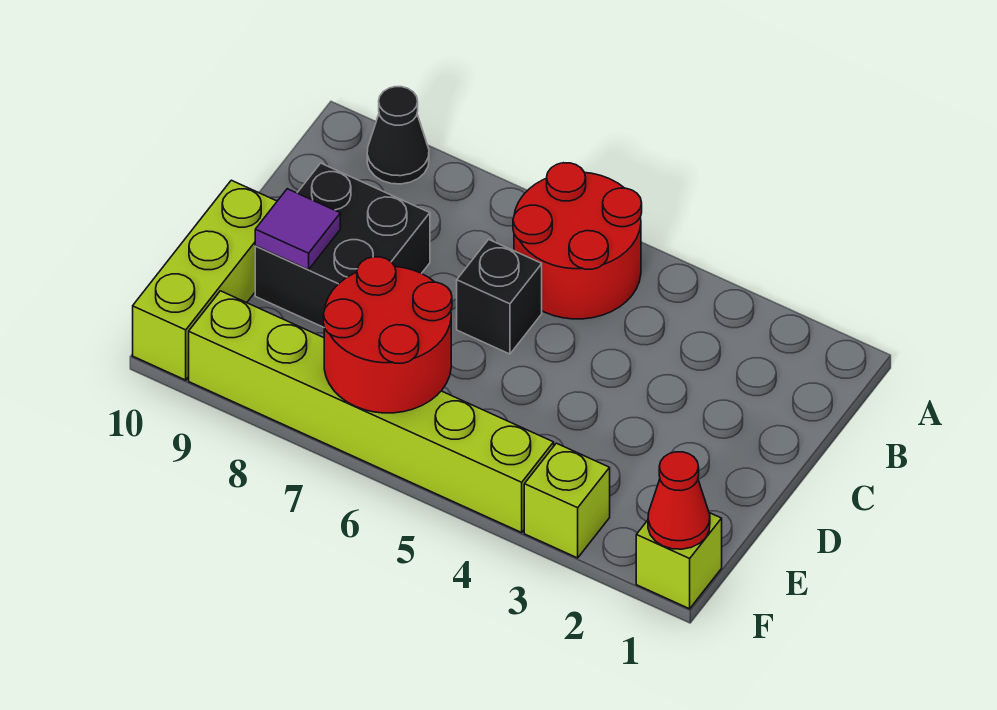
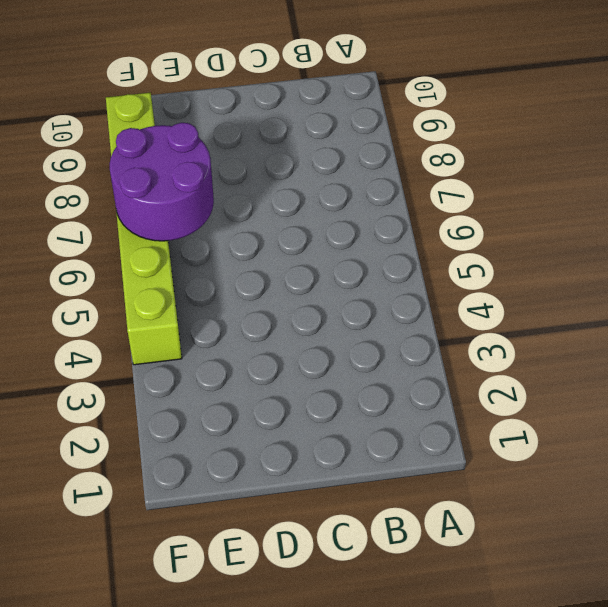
purple round brick E6:F7 level 2 -> red round brick E6:F7 level 2
none -> red round brick A5:B6 level 1
none -> black cone A9 level 1

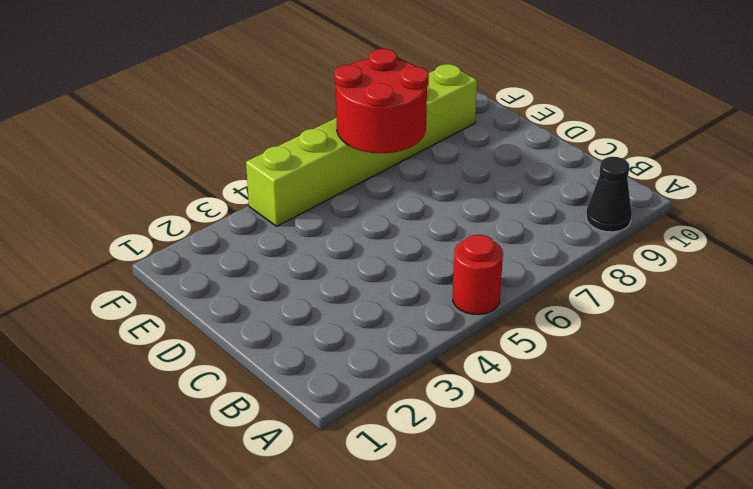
red round brick A5 level 1 -> red round brick A5:B6 level 1
none -> black brick C6 level 1
none -> black brick C8:D9 level 1

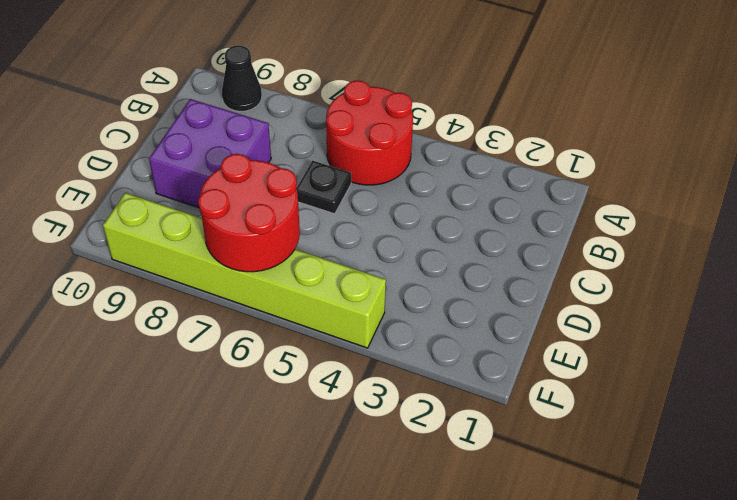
black plate C6 level 1 -> black brick C6 level 1
purple brick C8:D9 level 1 -> black brick C8:D9 level 1
none -> lime brick D10:F10 level 1
none -> lime brick F1 level 1

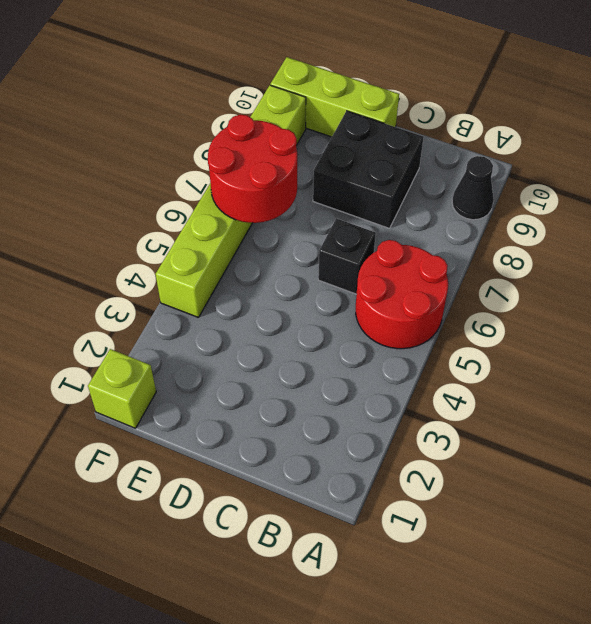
none -> lime brick F3 level 1
none -> purple tile D9 level 2

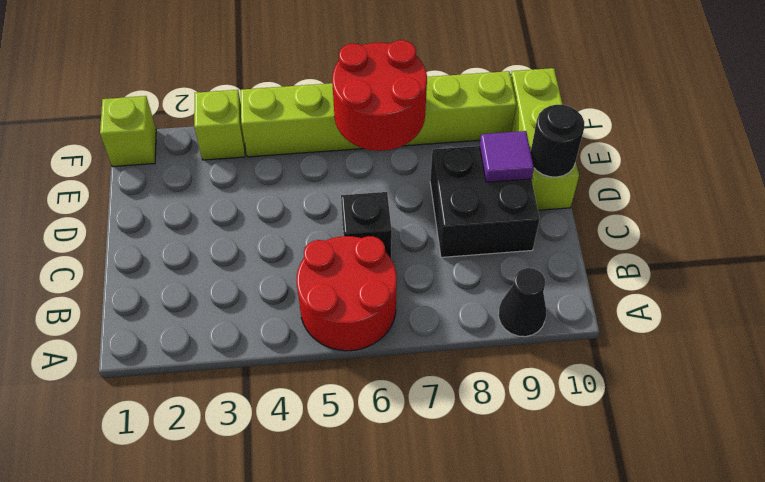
black round brick D10 level 2 -> none
none -> red cone F1 level 2

